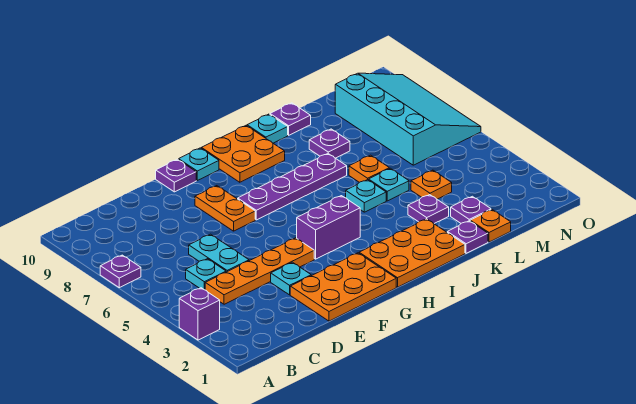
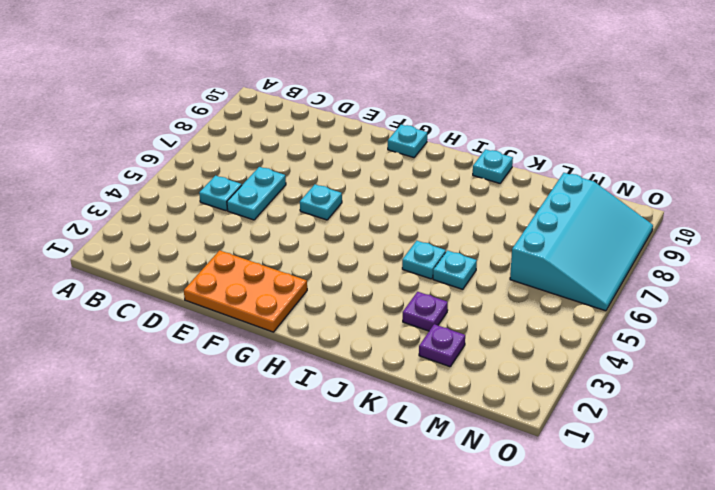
cyan plate F6 level 1 -> cyan plate E3 level 1
none -> purple brick A3 level 1
none -> purple plate A7 level 1
none -> orange plate C4:F4 level 1

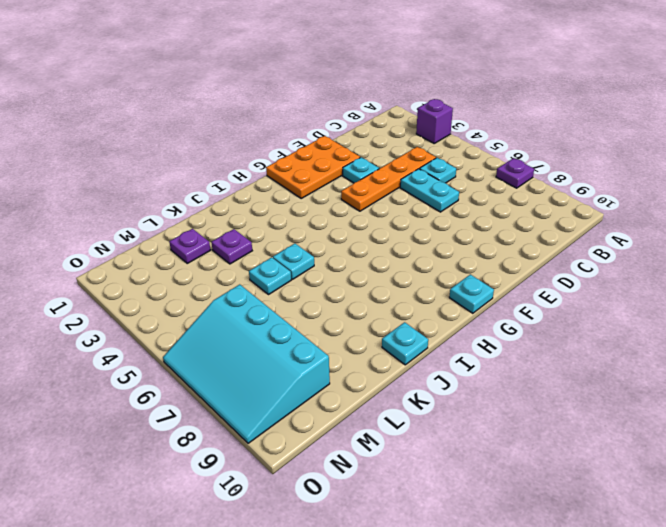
none -> orange plate F7:F8 level 1
none -> purple plate F10 level 1
none -> purple brick G4:H4 level 1

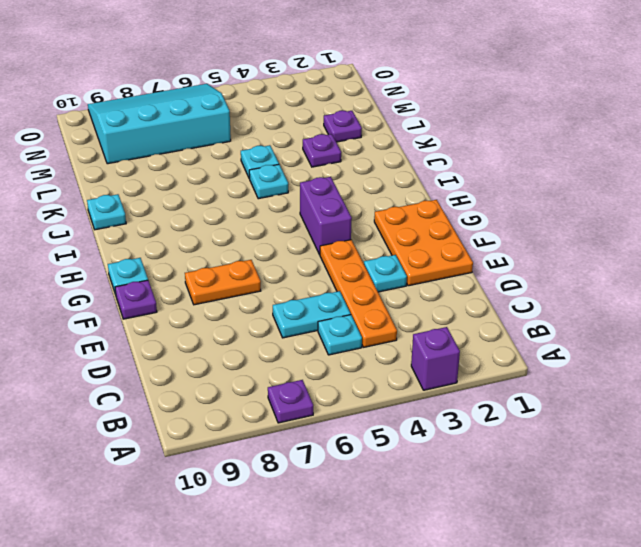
none -> purple plate G7:J7 level 1
none -> orange plate H1:J2 level 1
none -> orange plate H9:I10 level 1

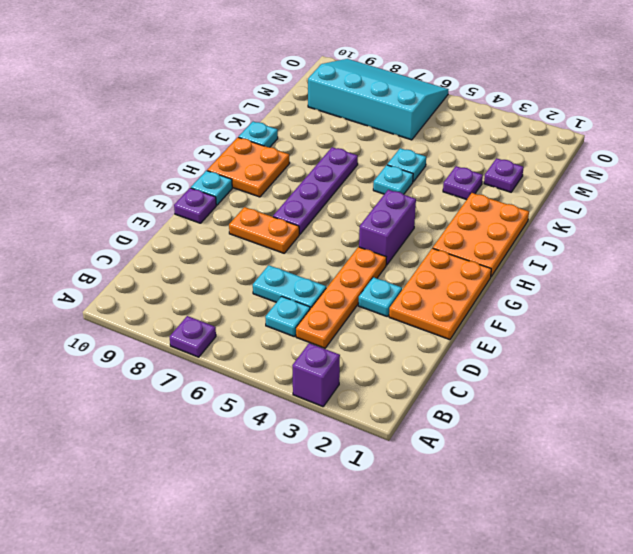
none -> purple plate K1 level 1
none -> orange plate K6 level 1
none -> purple plate K8 level 1

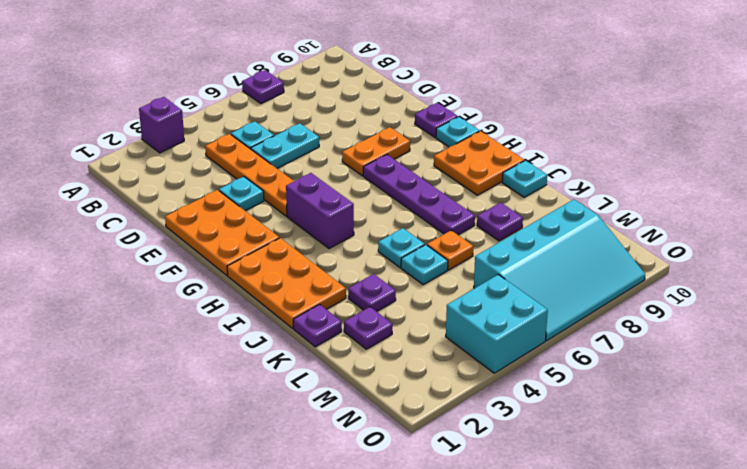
cyan brick N4:O5 level 1 -> none
none -> purple plate K10 level 1
none -> orange plate L1 level 1
none -> orange plate L4 level 1

